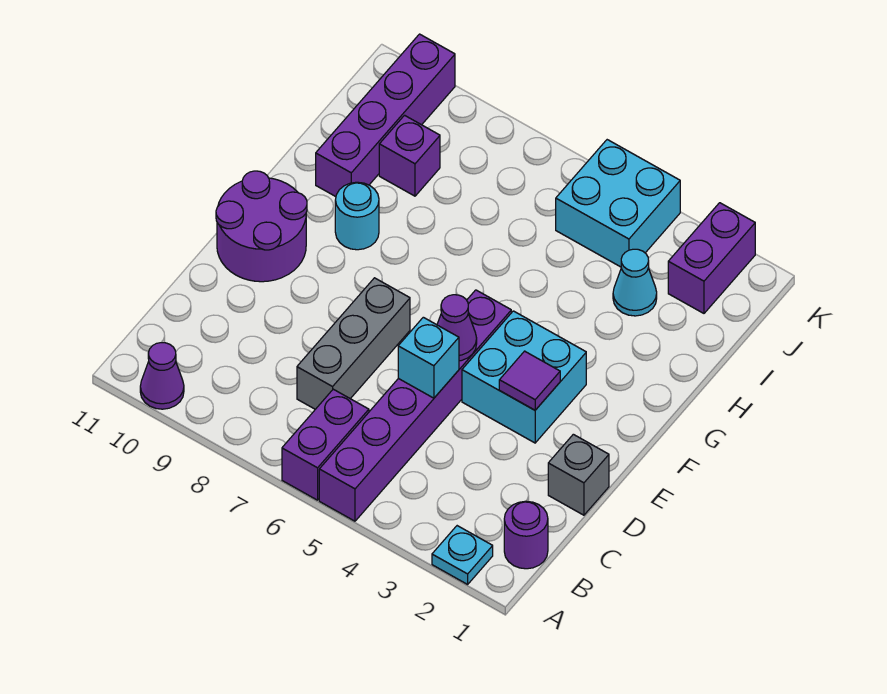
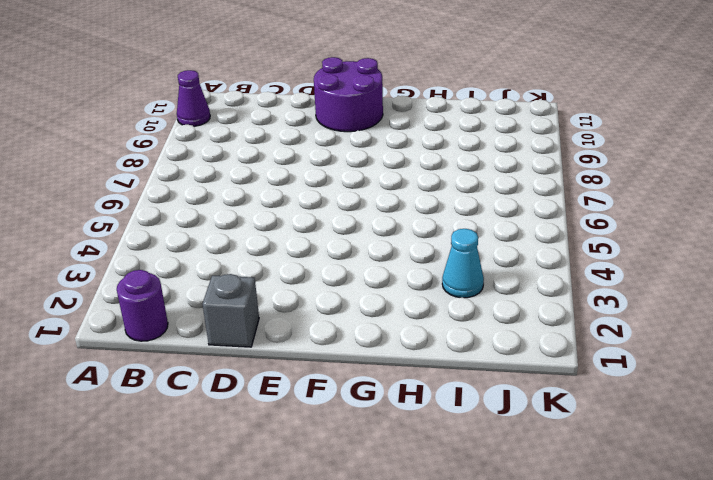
none -> cyan plate A2 level 1
none -> purple brick A5:F5 level 1
none -> purple brick A6:B6 level 1

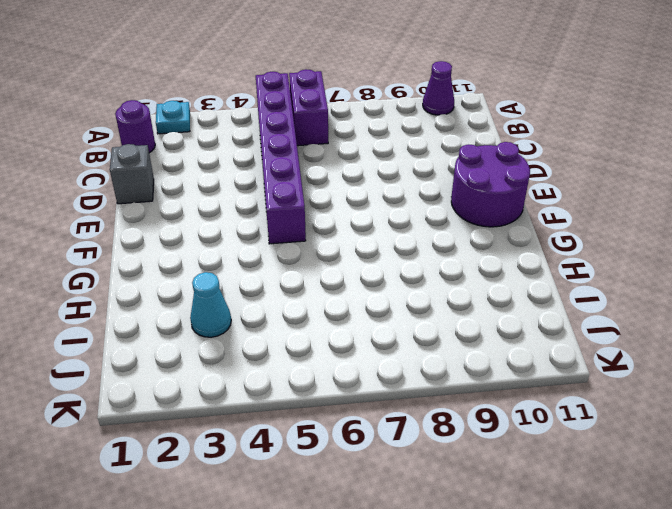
none -> grey brick C7:E7 level 1
none -> cyan brick E3:F4 level 1
none -> cyan round brick G9 level 1

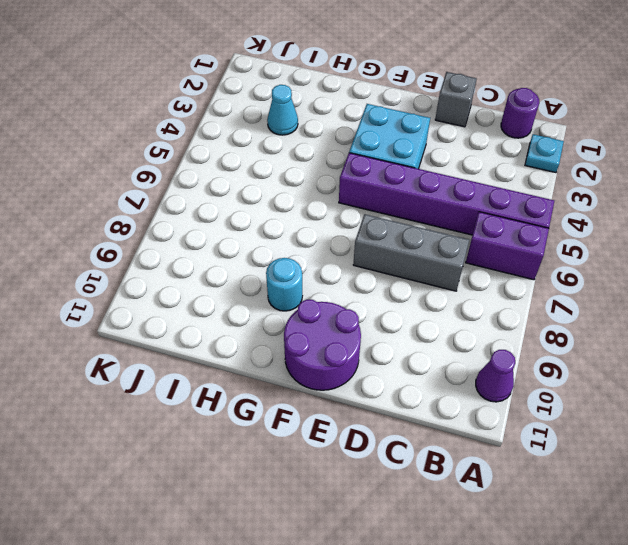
none -> purple brick H10:K10 level 1
none -> purple brick I9 level 1
none -> purple brick J2:K2 level 1

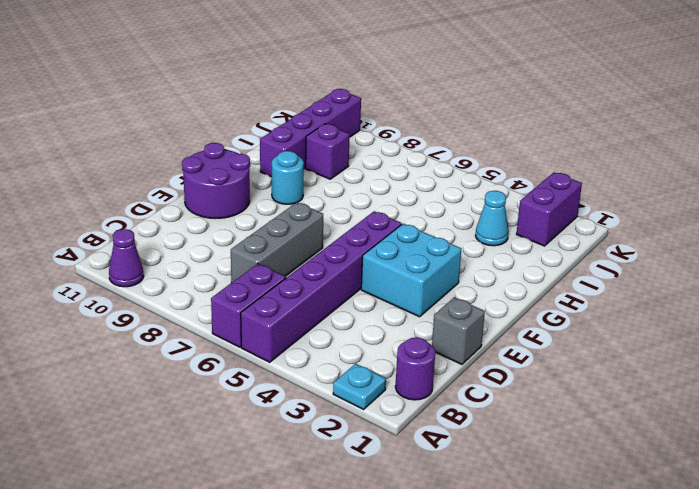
none -> cyan brick J4:K5 level 1
none -> cyan brick D5 level 2
none -> purple tile E3 level 2

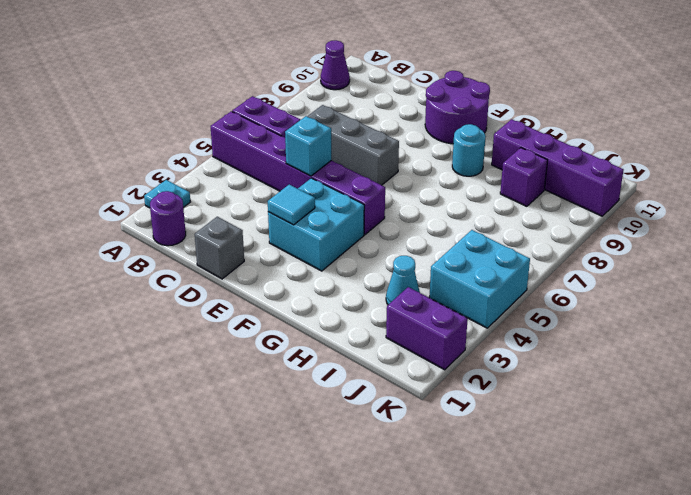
cyan tile E3 level 2 -> purple tile E3 level 2
none -> purple cone E5 level 2

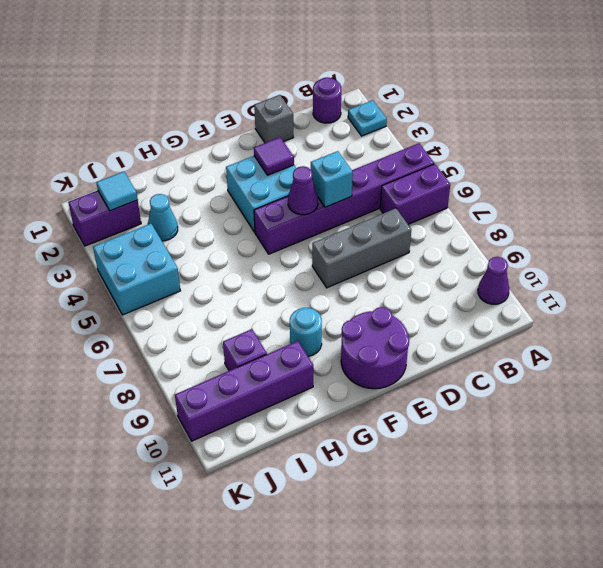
cyan tile J2 level 2 -> none

